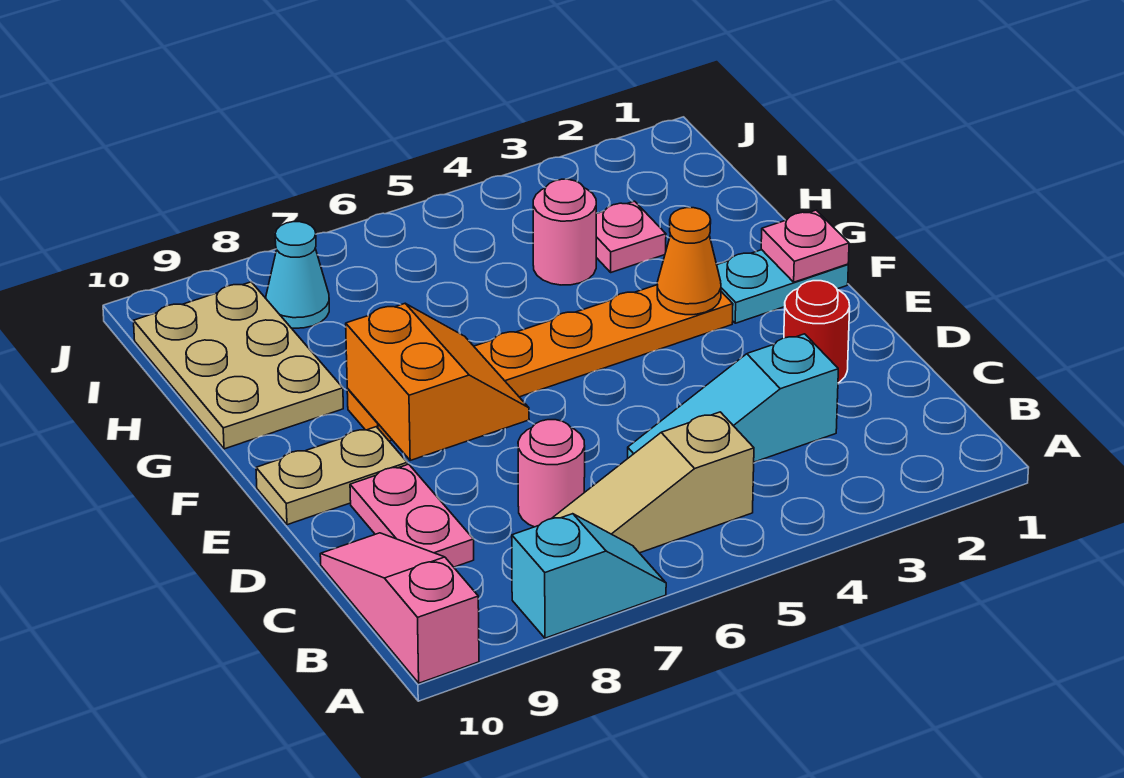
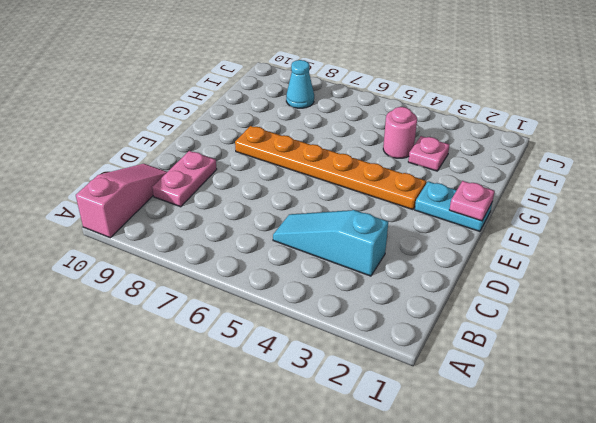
none -> cyan slope A7:A8 level 1 top 8
none -> tan slope B5:B7 level 1 top 5
none -> pink round brick C7 level 1

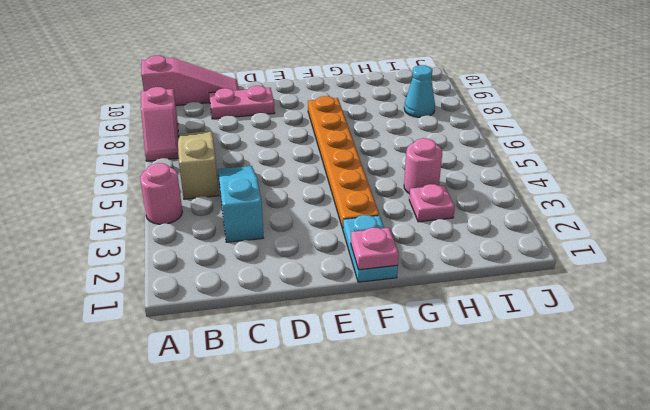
pink round brick A4 level 1 -> pink round brick C7 level 1
pink slope A7:A8 level 1 top 8 -> cyan slope A7:A8 level 1 top 8
none -> red round brick D2 level 1
none -> tan plate E9:E10 level 1
none -> tan plate G9:I10 level 1

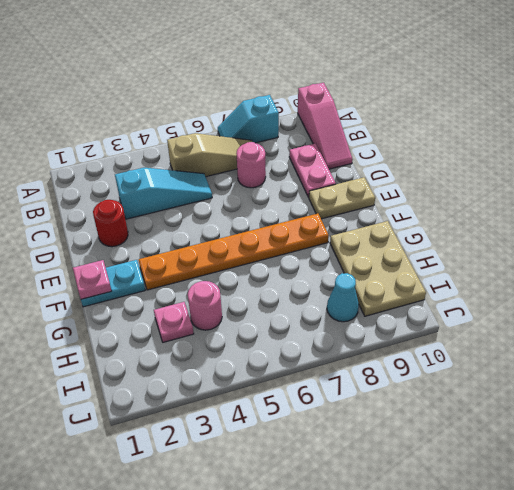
none -> orange slope E7:F8 level 2 top 8
none -> orange cone F3 level 2

